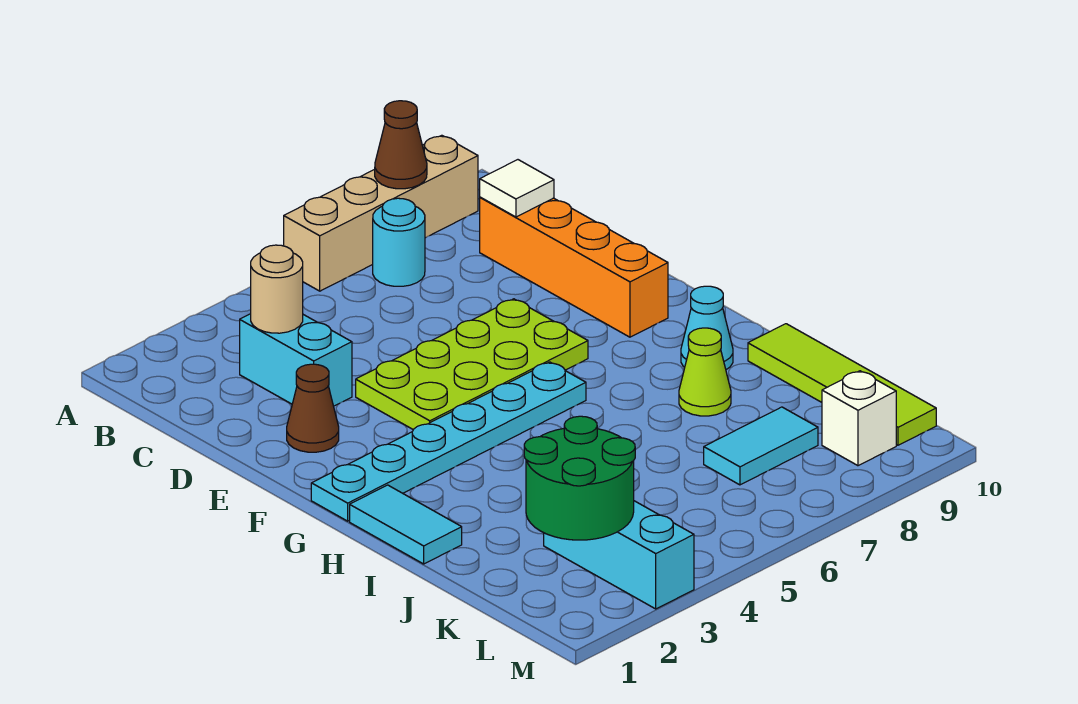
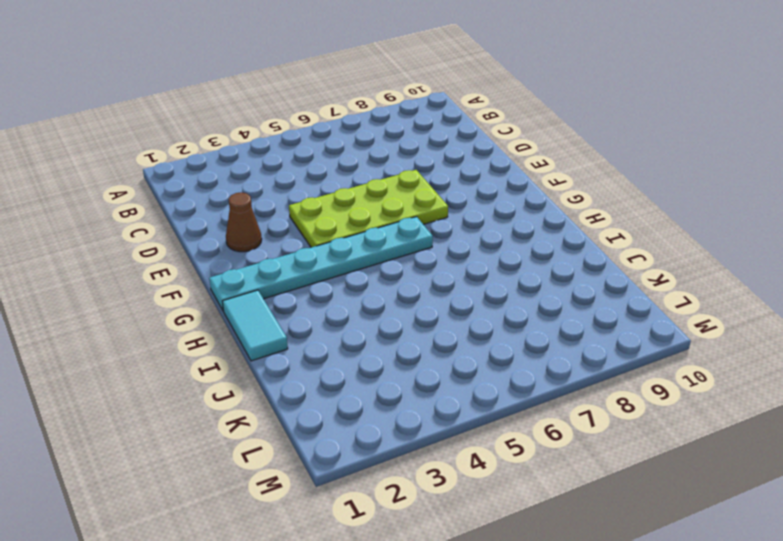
none -> tan brick A6:A9 level 1
none -> cyan round brick B7 level 1
none -> cyan brick C3:D3 level 1

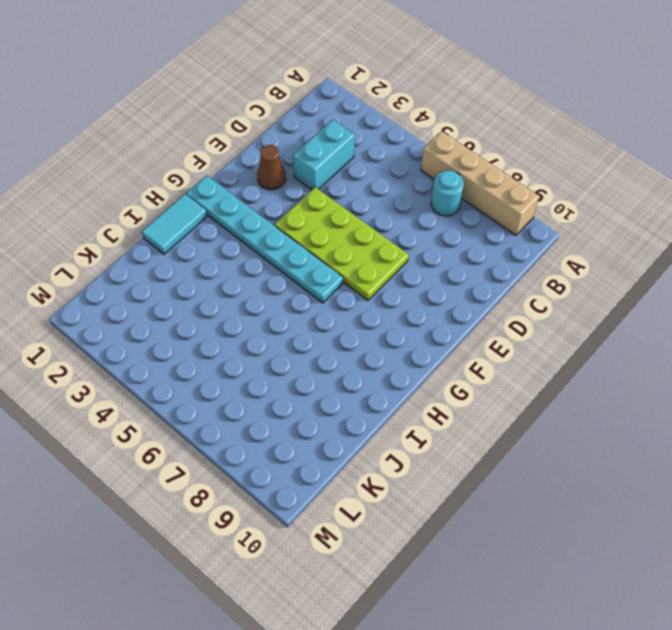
none -> orange brick C9:F9 level 1
none -> cyan cone H9 level 1
none -> lime cone I8 level 1

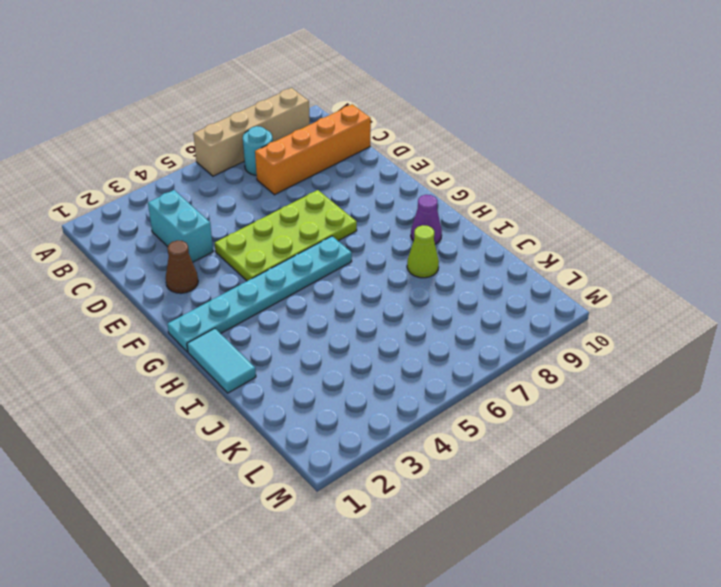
orange brick C7:C10 level 1 -> orange brick C9:F9 level 1
purple cone H9 level 1 -> cyan cone H9 level 1
none -> lime tile I10:L10 level 1
none -> cyan brick K3:M3 level 1
none -> cyan tile K7:K8 level 1

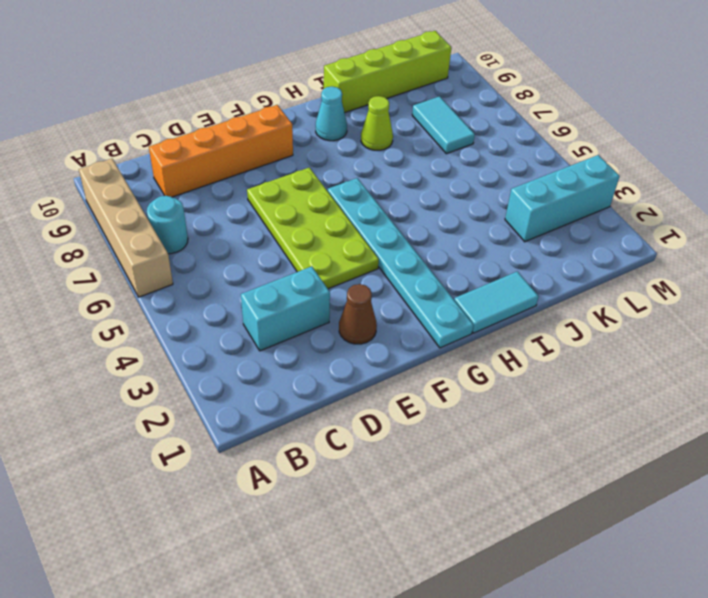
lime brick I10:L10 level 1 -> lime tile I10:L10 level 1
none -> white brick L9 level 1
none -> brown cone A8 level 2
none -> tan round brick C3 level 2

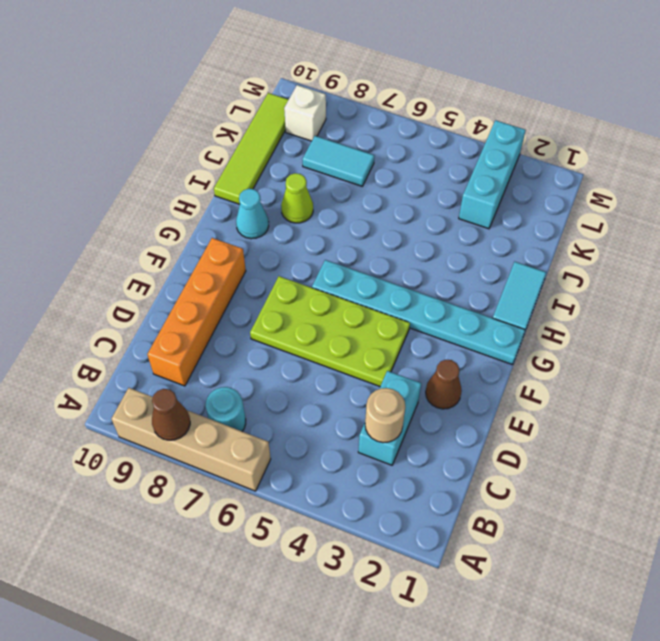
none -> white tile C9 level 2
none -> green round brick K2:L3 level 2

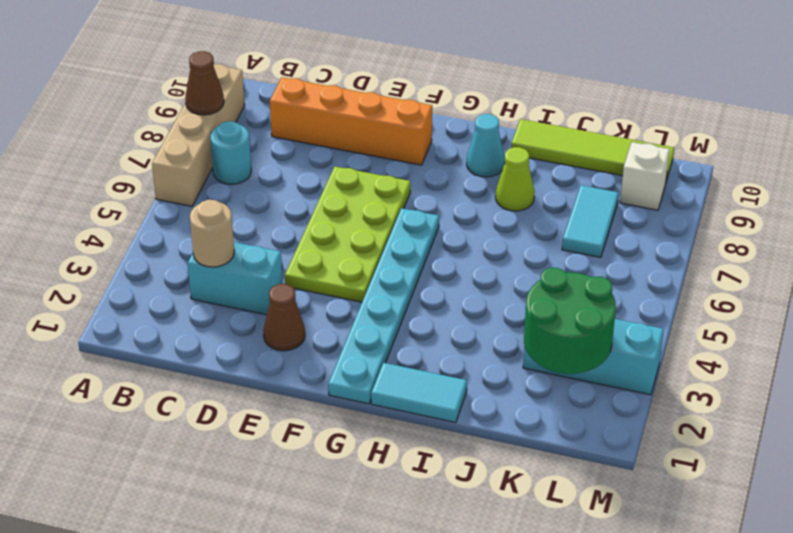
none -> white tile C9 level 2

